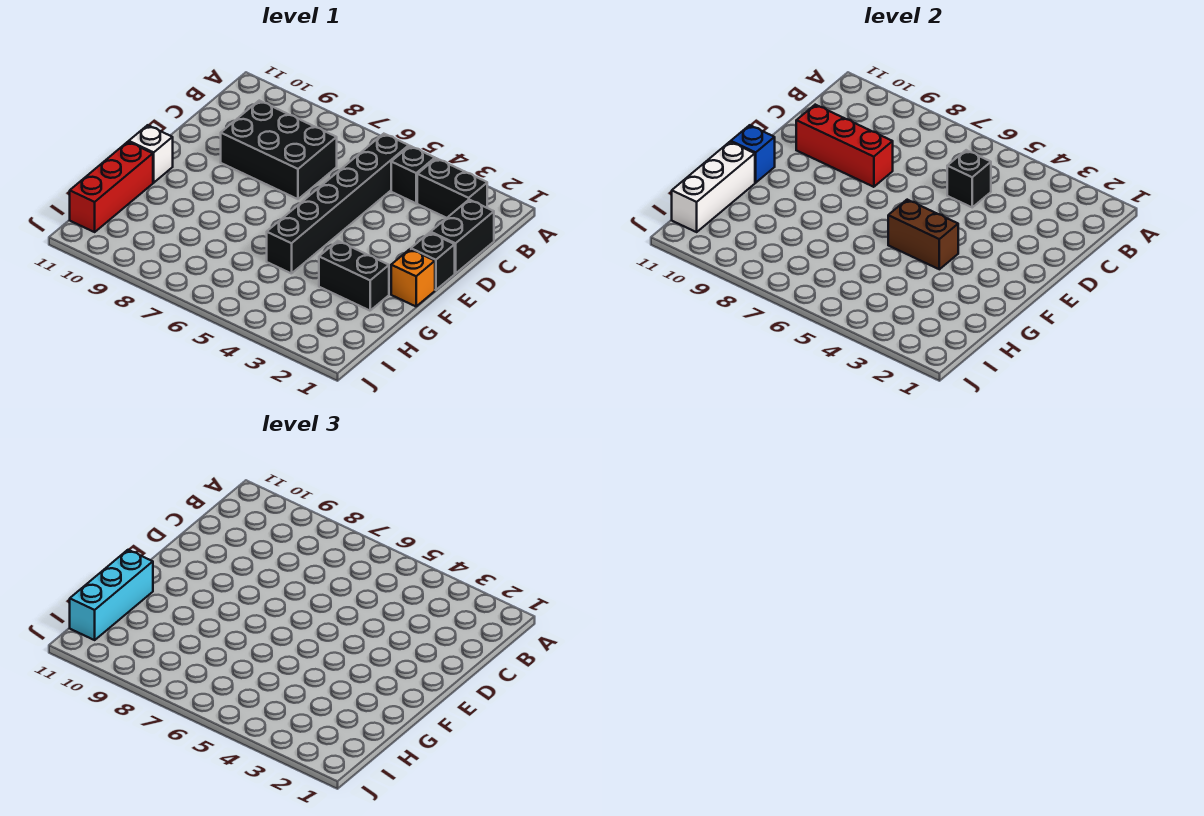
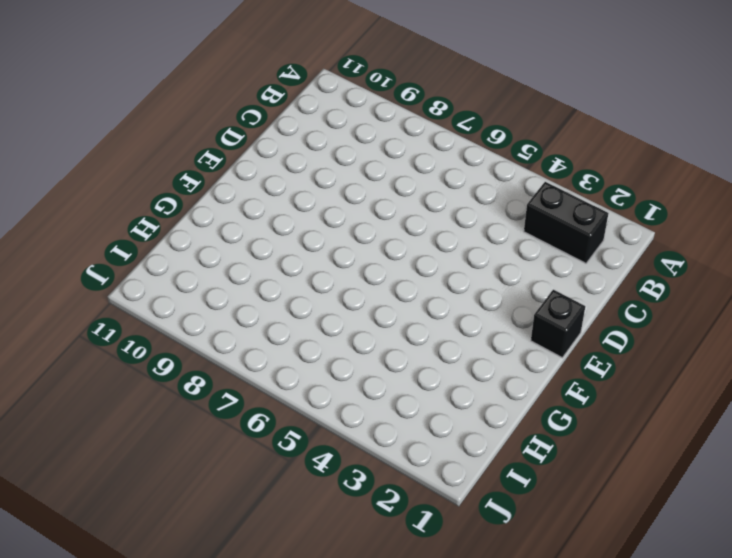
none -> black brick B4 level 1
none -> black brick B5:G5 level 1
none -> black brick C1:D1 level 1

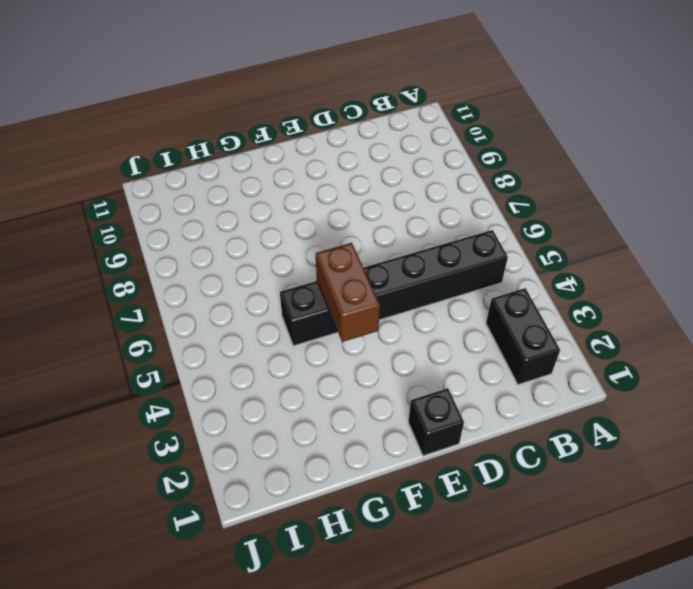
none -> black brick B4 level 1
none -> black brick C1:D1 level 1
none -> black brick C7:D9 level 1

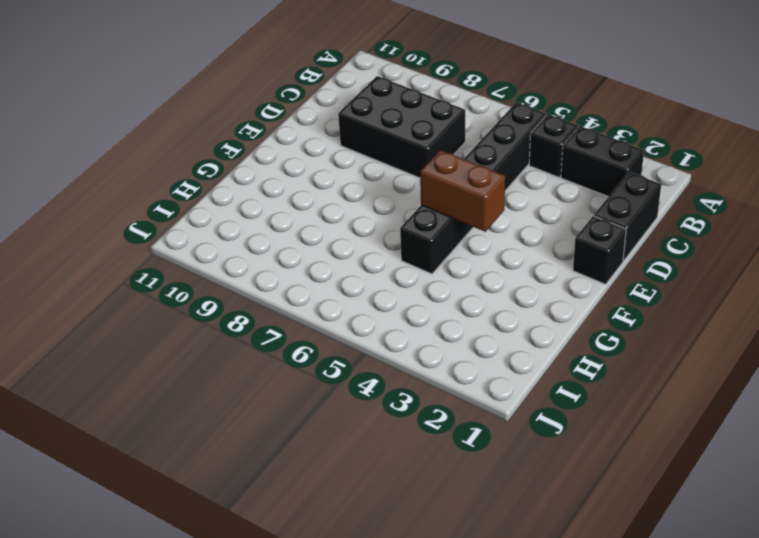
none -> orange brick F1 level 1
none -> white brick F11 level 1
none -> black brick G2:G3 level 1

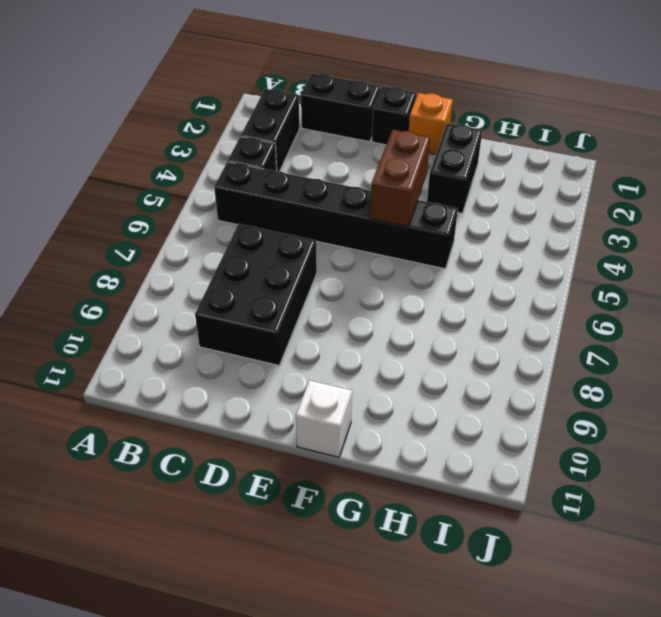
none -> red brick G11:I11 level 1
none -> black brick C5 level 2
none -> red brick D8:D10 level 2

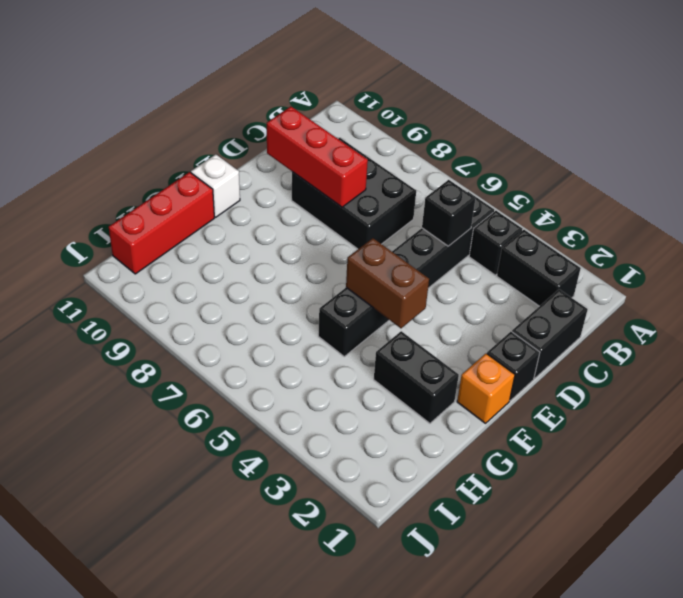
none -> blue brick F11 level 2
none -> white brick G11:I11 level 2
none -> cyan brick G11:I11 level 3

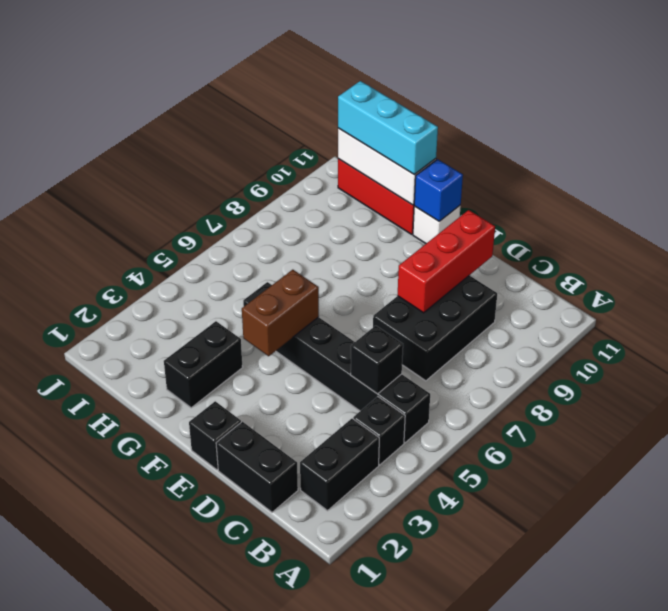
none -> orange brick F1 level 1

